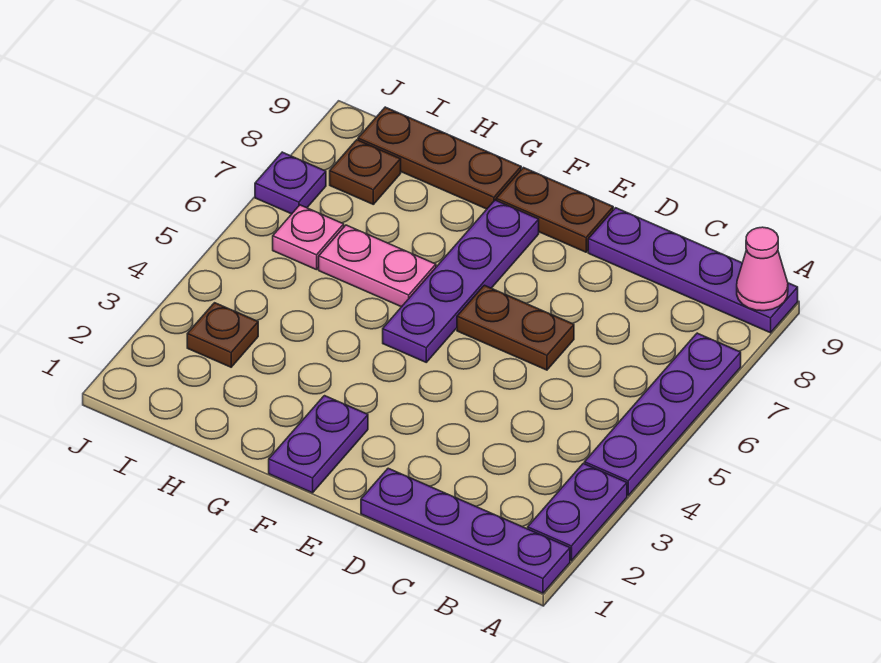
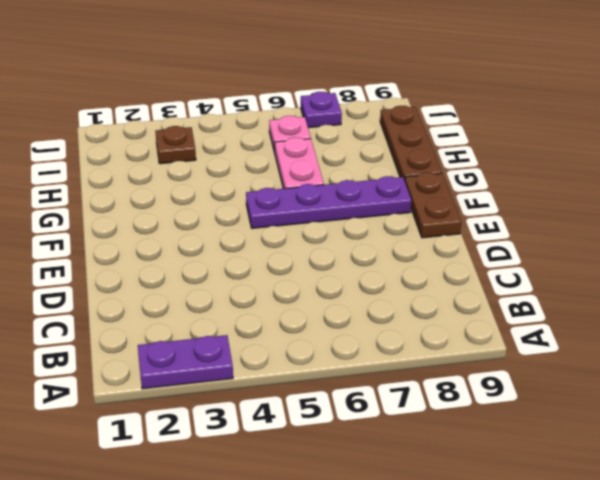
none -> purple plate A1:D1 level 1
none -> purple plate A4:A7 level 1
none -> purple plate A9:D9 level 1

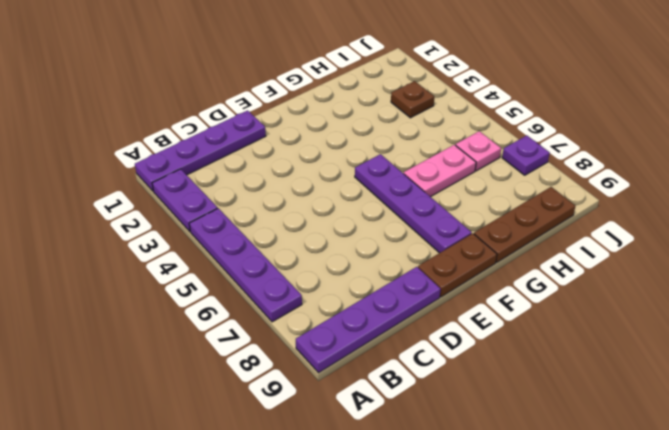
none -> brown plate D6:E6 level 1
none -> purple plate F1:F2 level 1
none -> brown plate I8 level 1

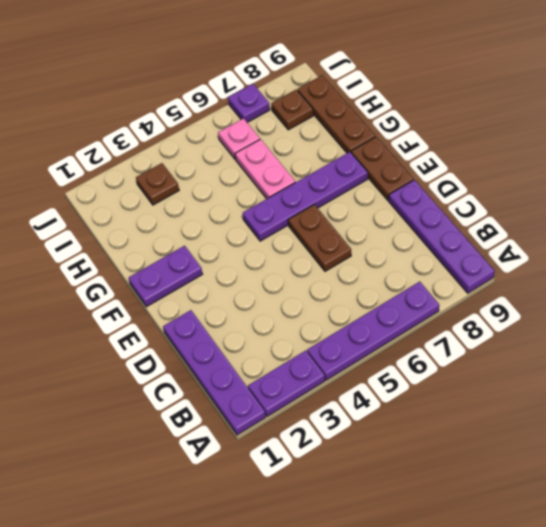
none -> pink cone A9 level 2

